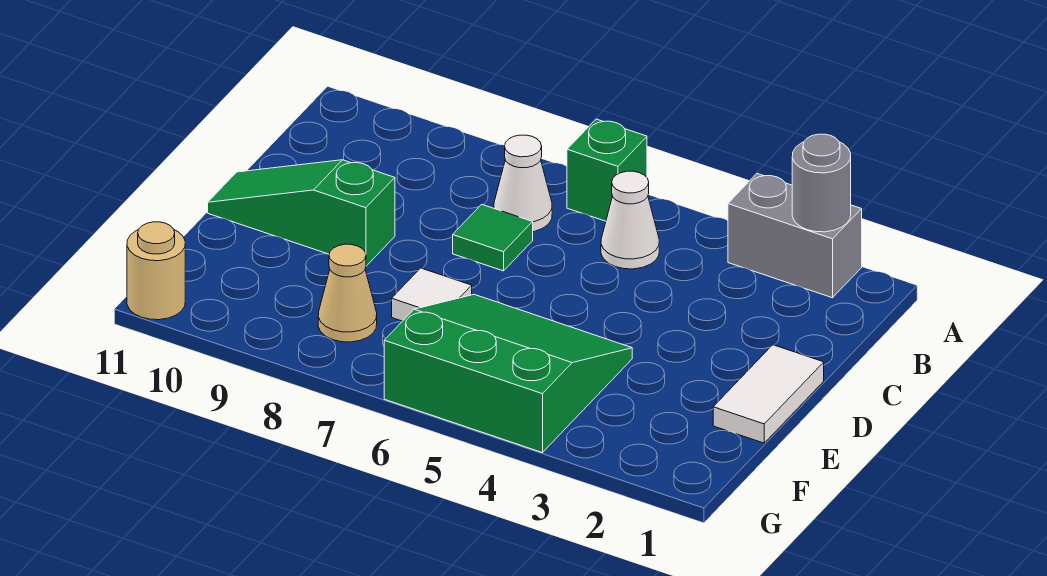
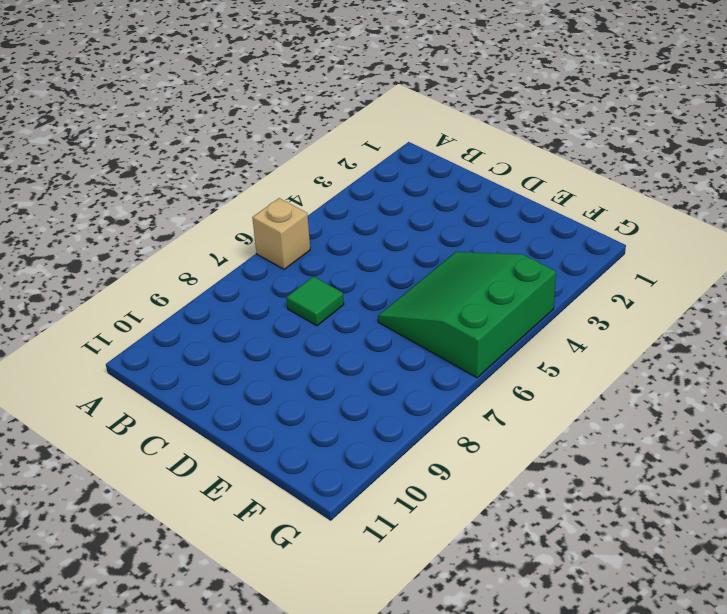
tan brick A6 level 1 -> green brick A6 level 1
none -> grey brick A2:A3 level 1
none -> white cone B5 level 1
none -> white cone B7 level 1

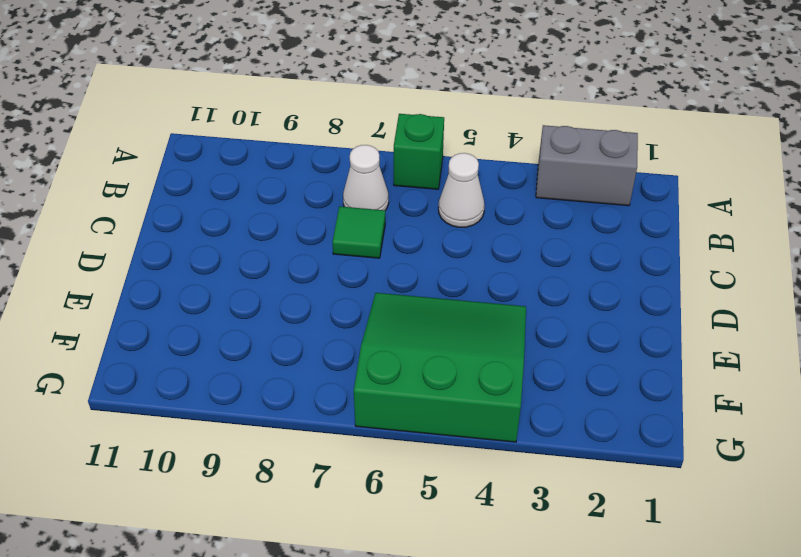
none -> white tile D1:E1 level 1
none -> green slope D9:D11 level 1 top 9
none -> white tile E7 level 1

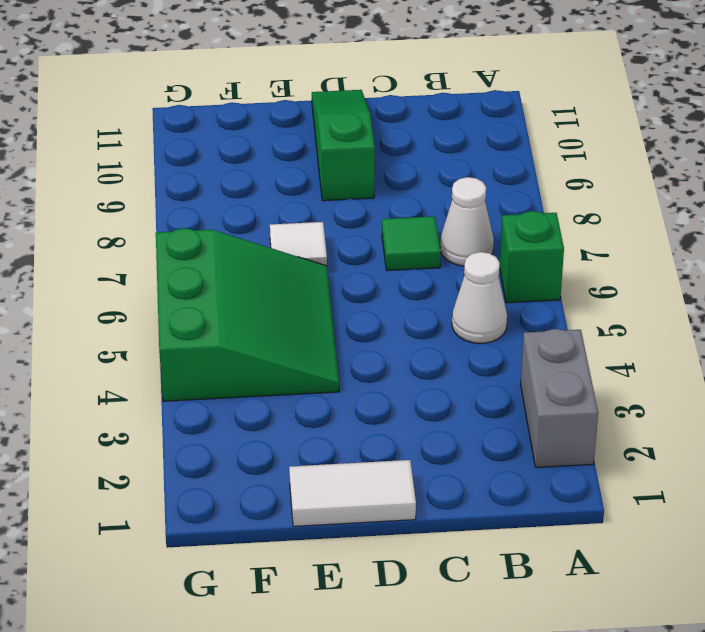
none -> tan cone F8 level 1
none -> tan round brick G11 level 1
none -> grey round brick A2 level 2

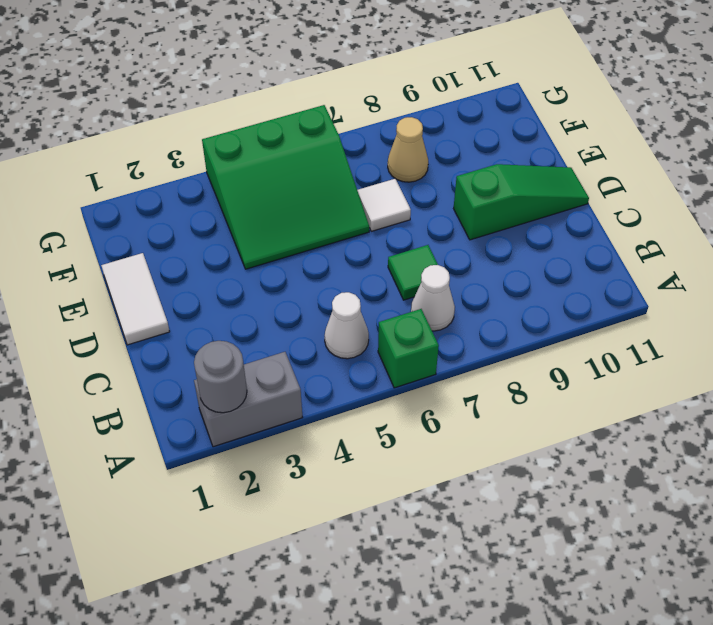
none -> tan round brick G11 level 1

